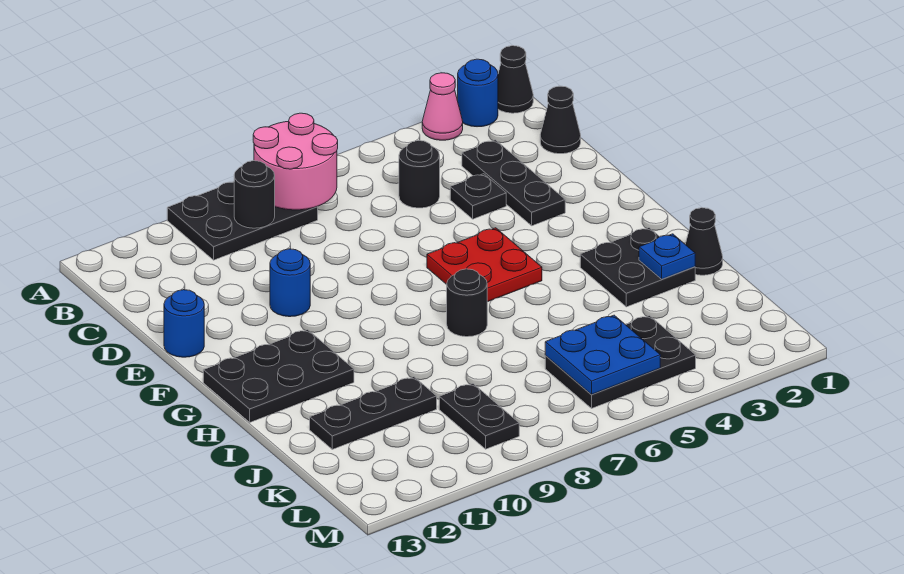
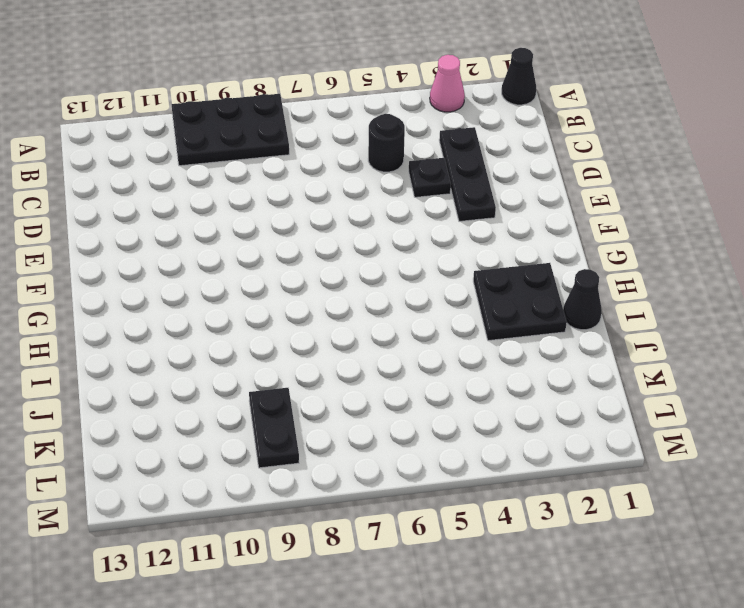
none -> blue round brick A2 level 1
none -> black cone C1 level 1
none -> blue round brick E10 level 1

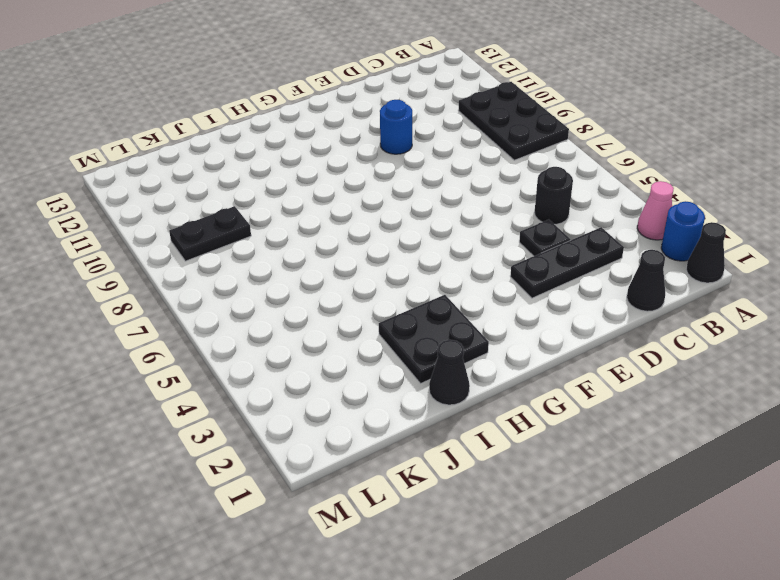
none -> blue round brick E13 level 1
none -> red plate F5:G6 level 1
none -> black plate G11:H13 level 1

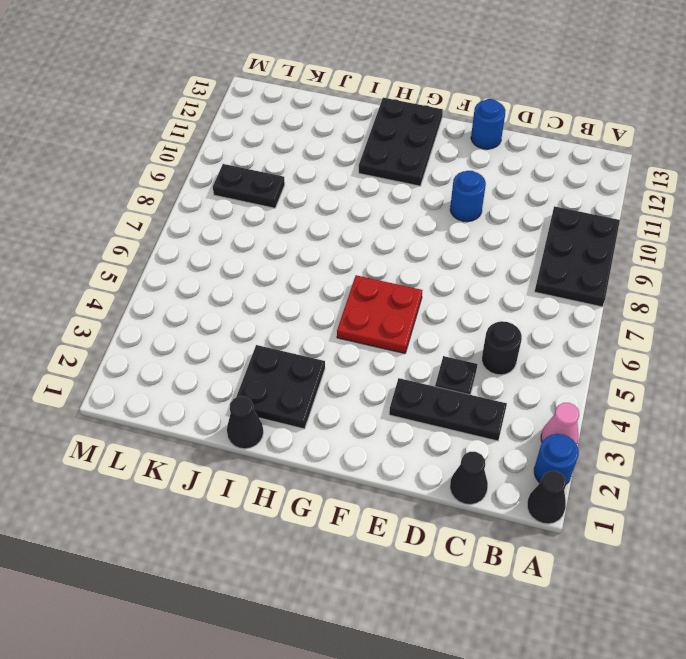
none -> black round brick H7 level 1
none -> black plate J10:J12 level 1
none -> black plate K4:L6 level 1

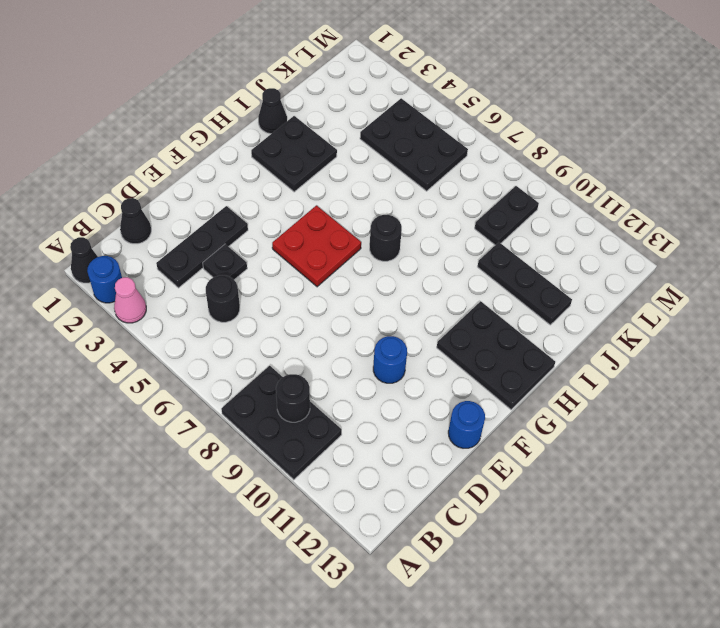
none -> pink round brick A7:B8 level 2
none -> blue plate I2 level 2
none -> blue plate K5:L6 level 2

